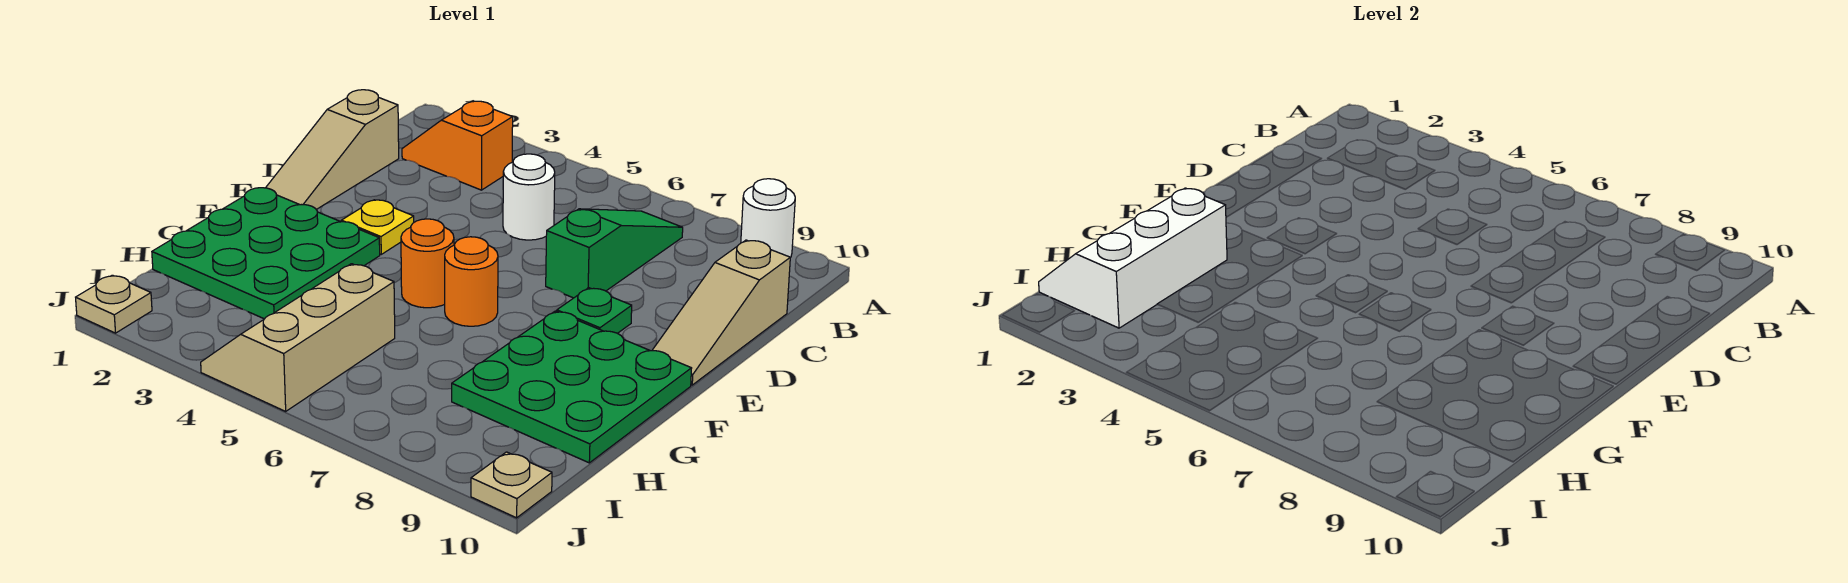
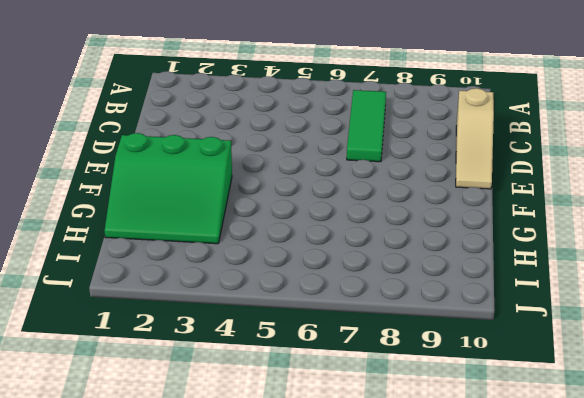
green tile B7:D7 level 1 -> green slope B7:D7 level 1 top D
green slope F1:H3 level 1 top F -> green plate F1:H3 level 1
none -> white round brick A9 level 1
none -> orange slope B2:B3 level 1 top 3
none -> tan slope C1:E1 level 1 top C

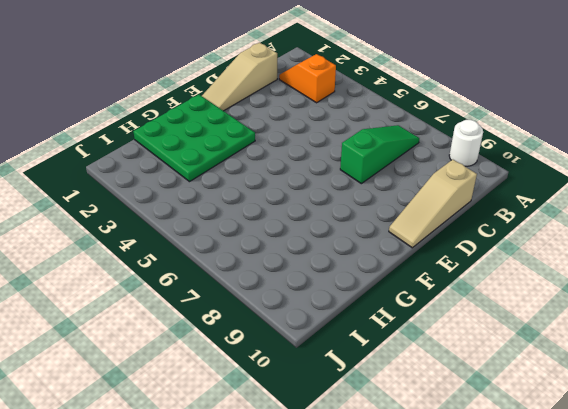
none -> white round brick C5 level 1
none -> yellow plate E3 level 1
none -> green plate E8 level 1

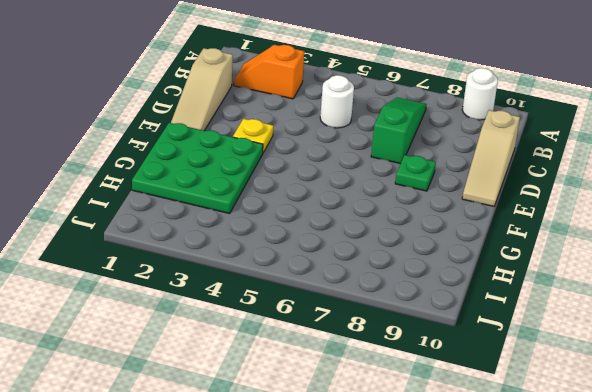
none -> orange round brick F5 level 1
none -> orange round brick F6 level 1
none -> green plate F8:H10 level 1

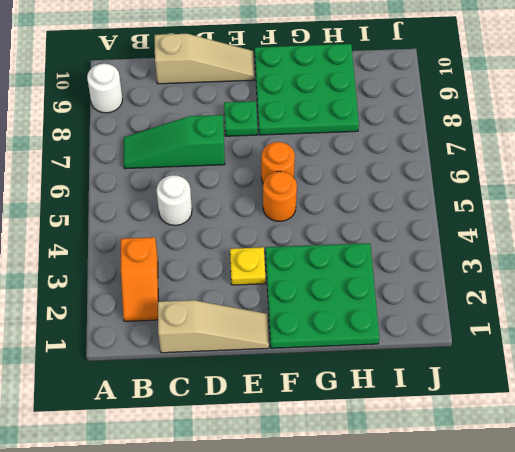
none -> tan slope H4:J5 level 1 top 5
none -> tan plate J1 level 1
none -> tan plate J10 level 1

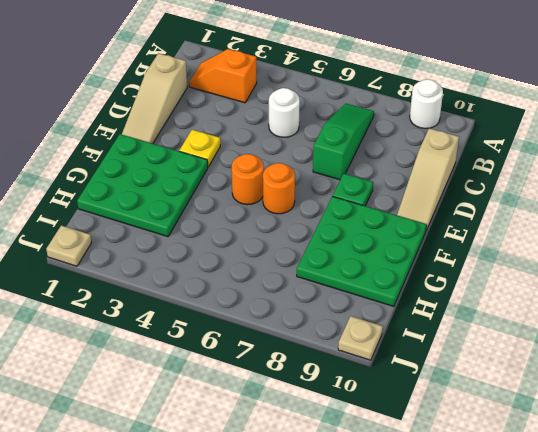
none -> tan slope H4:J5 level 1 top 5
none -> white slope G1:I2 level 2 top 2

